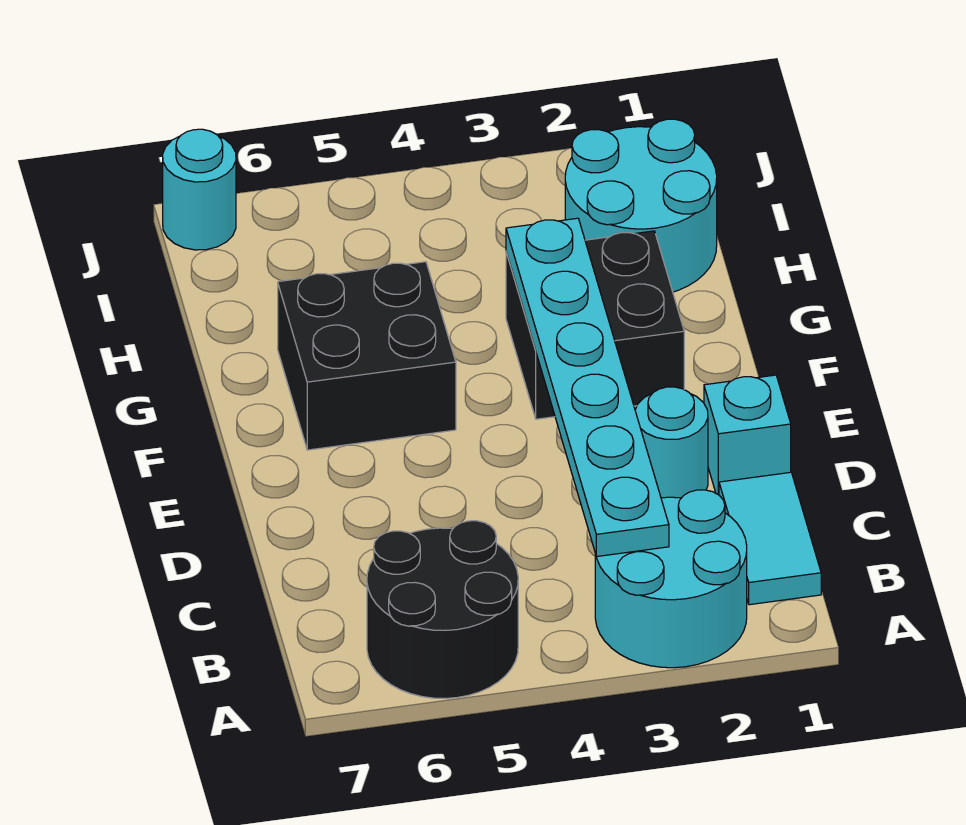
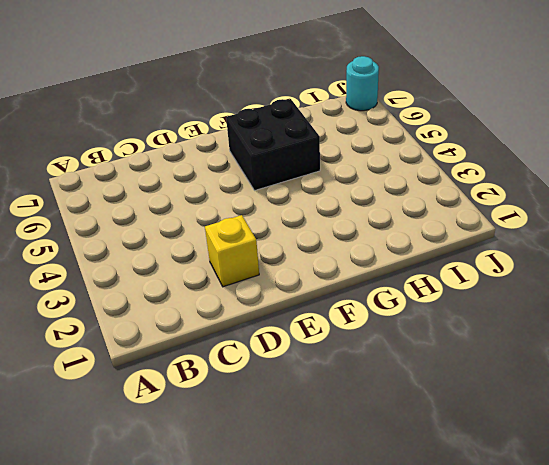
yellow brick D2 level 1 -> cyan round brick D2 level 1
none -> cyan round brick A2:B3 level 1
none -> black round brick A5:B6 level 1

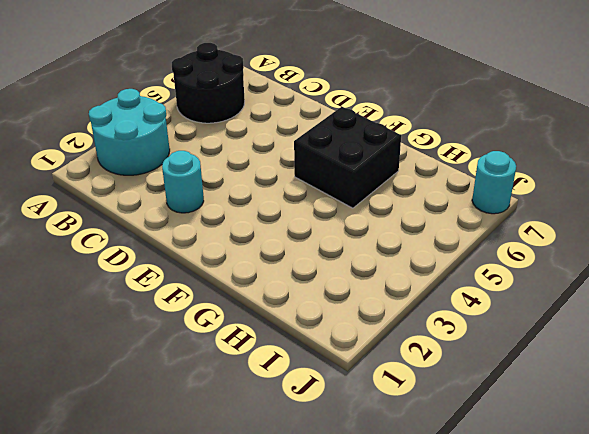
none -> cyan tile B1:C1 level 1
none -> cyan brick D1 level 1

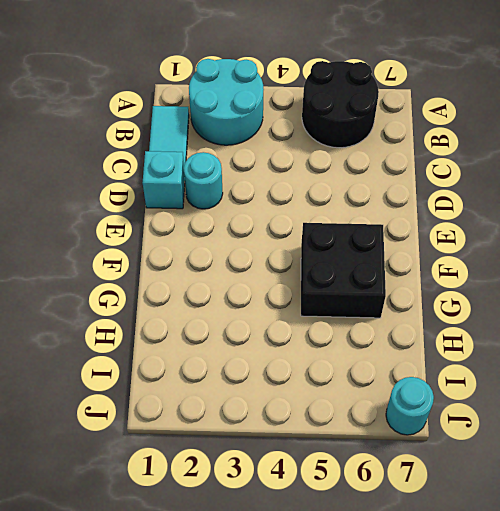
none -> black brick F2:G3 level 1
none -> cyan round brick H1:I2 level 1

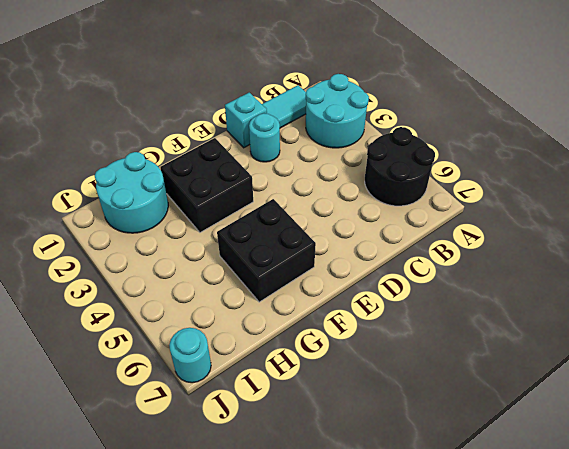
none -> cyan plate B3:G3 level 2

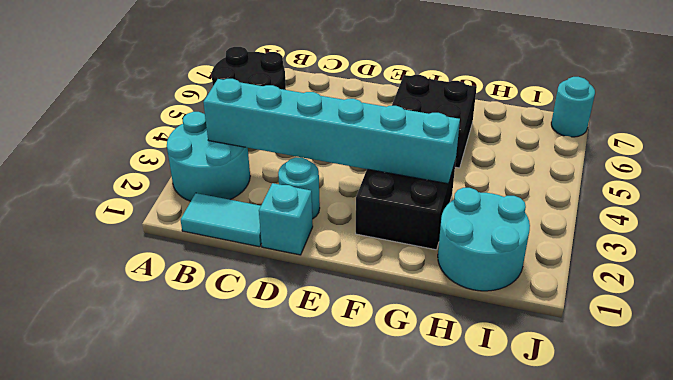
cyan brick B3:G3 level 2 -> cyan plate B3:G3 level 2

